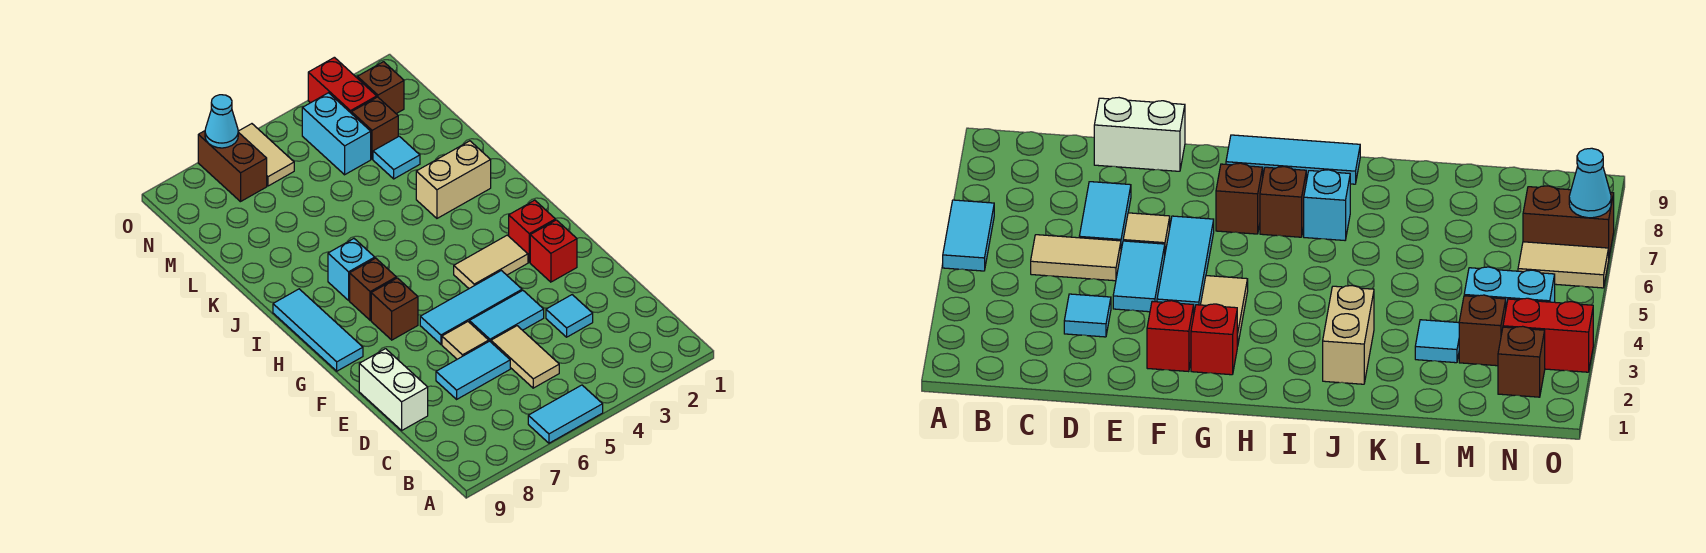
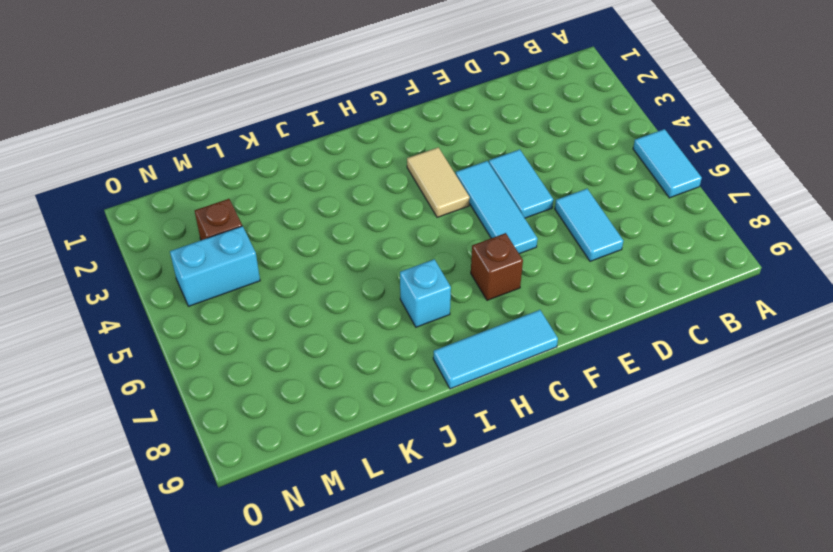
none -> tan tile C5:D5 level 1
none -> cyan tile D3 level 1
none -> white brick D9:E9 level 1

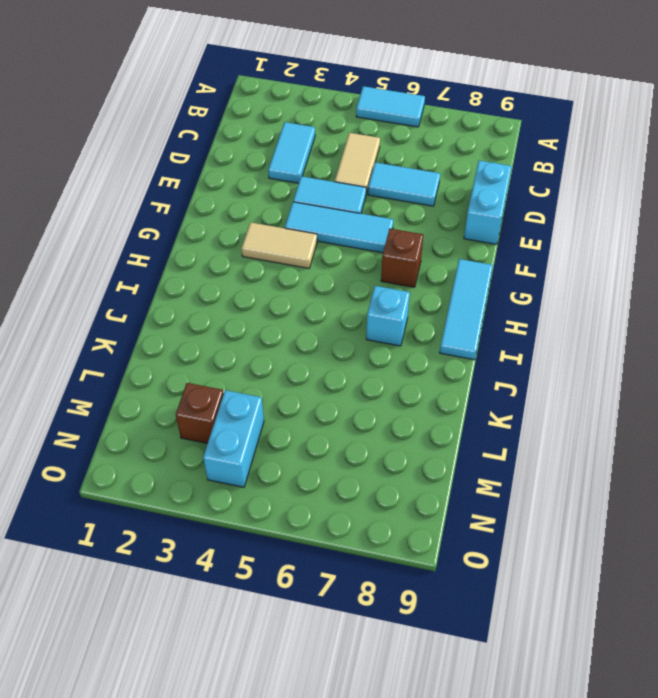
cyan tile C3:D3 level 1 -> cyan tile D3 level 1
cyan brick D9:E9 level 1 -> white brick D9:E9 level 1
none -> tan tile E6 level 1
none -> red brick F2 level 1
none -> red brick G2 level 1

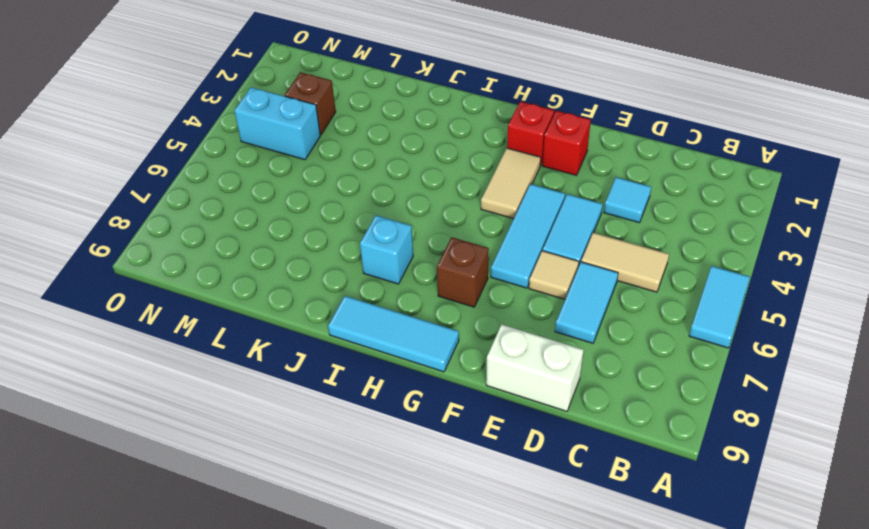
none -> brown brick H7 level 1
none -> tan brick J2:J3 level 1
none -> cyan tile L3 level 1

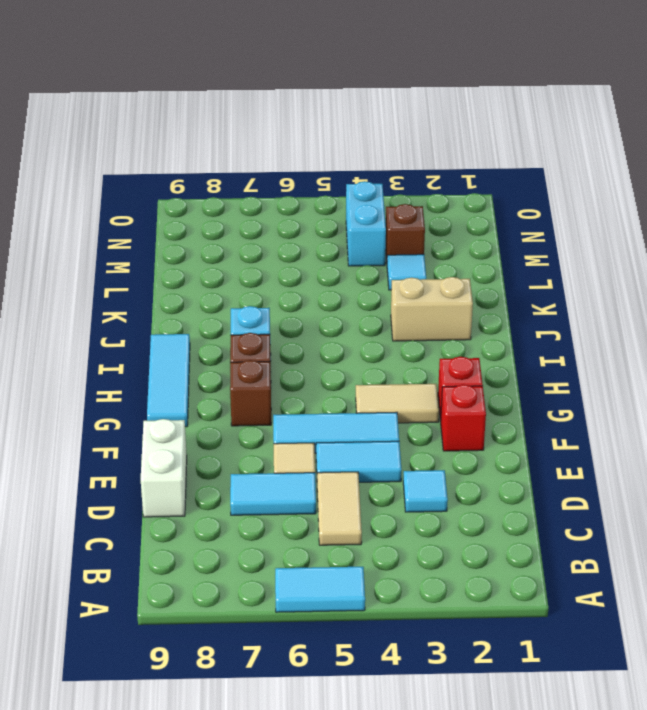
none -> brown brick N2 level 1
none -> red brick N3:O3 level 1
none -> tan tile N6:O6 level 1

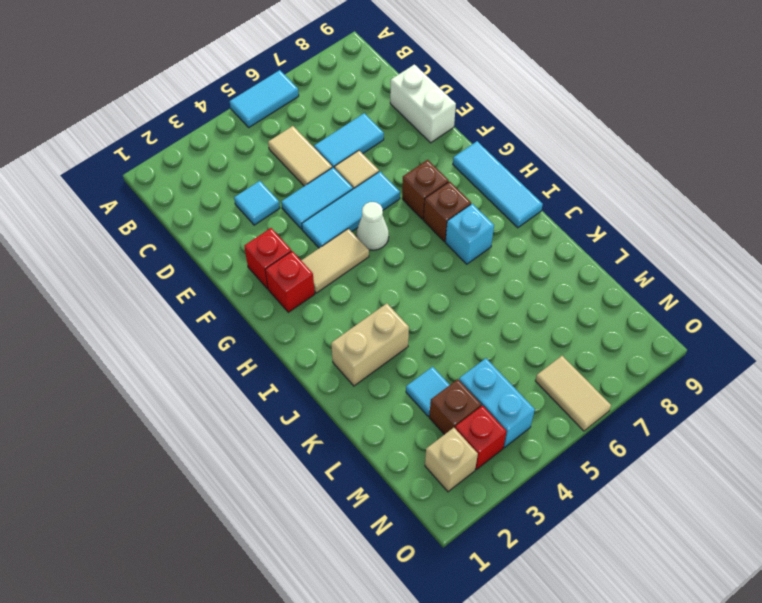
white cone G5 level 1 -> none
tan brick N2 level 1 -> brown brick N2 level 1
red brick N3 level 1 -> red brick N3:O3 level 1
none -> brown brick N7:O7 level 1
none -> cyan cone O7 level 2

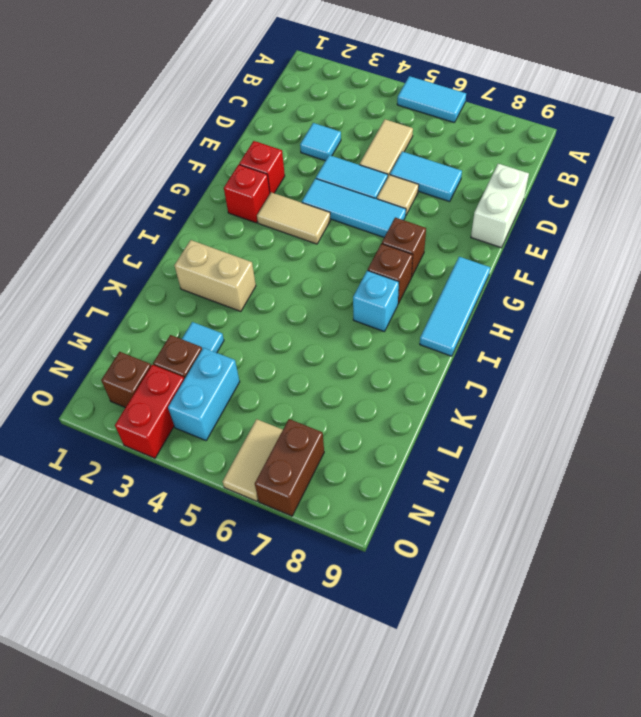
none -> cyan cone O7 level 2

